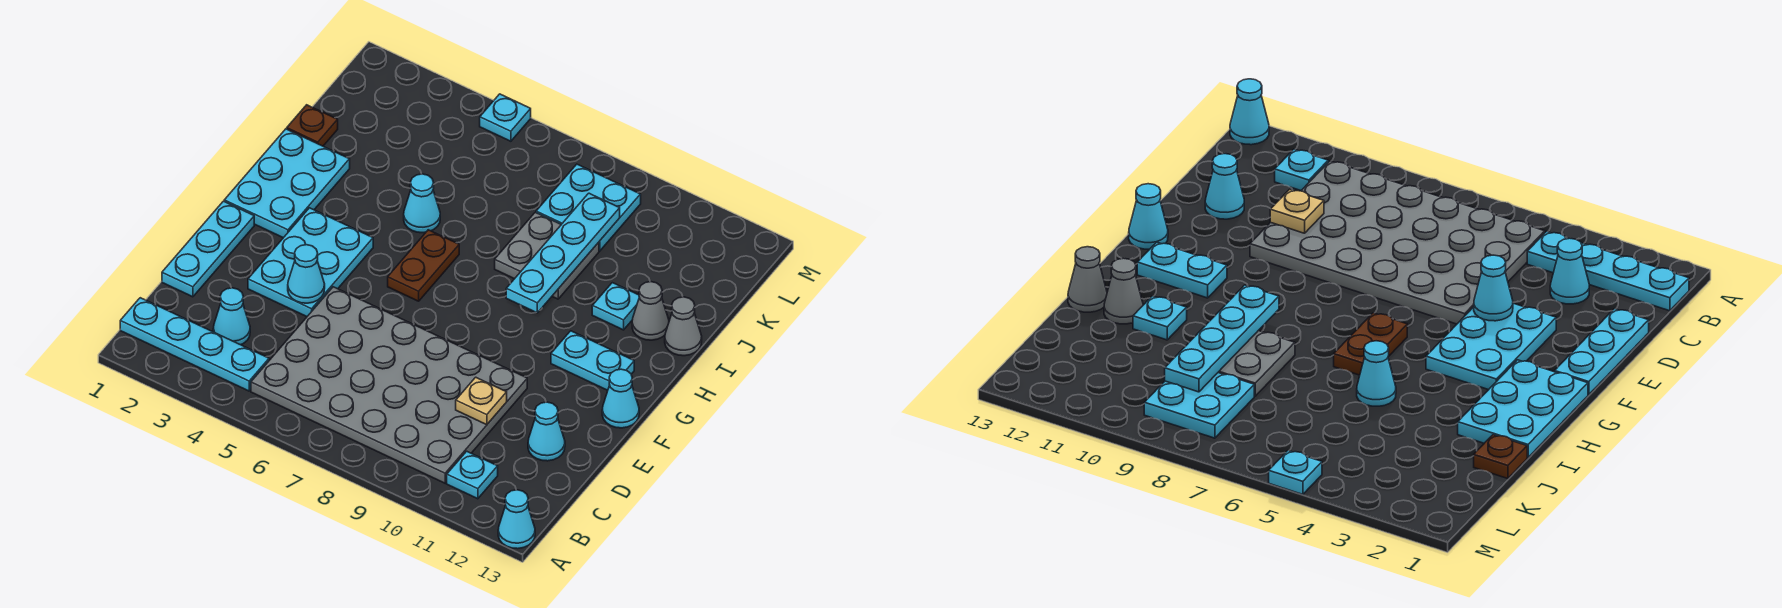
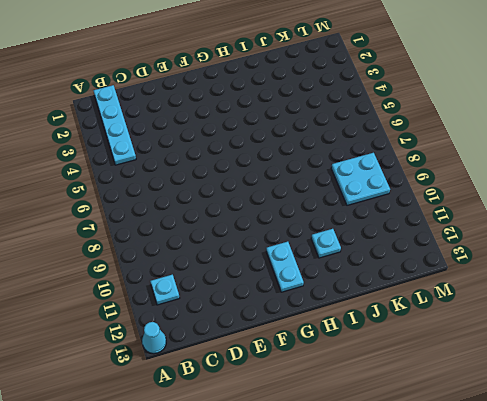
none -> grey plate B5:E10 level 1
none -> cyan cone C3 level 1
none -> cyan plate D1:F1 level 1

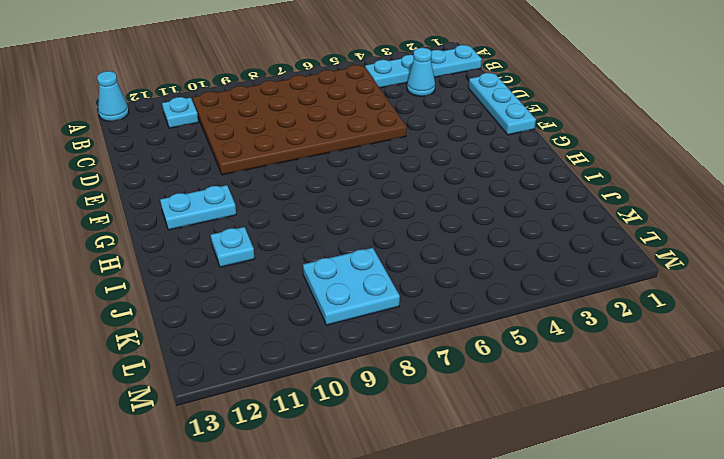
brown plate B5:E10 level 1 -> grey plate B5:E10 level 1
none -> cyan cone D12 level 1
none -> cyan plate E3:G4 level 1
none -> cyan cone F13 level 1

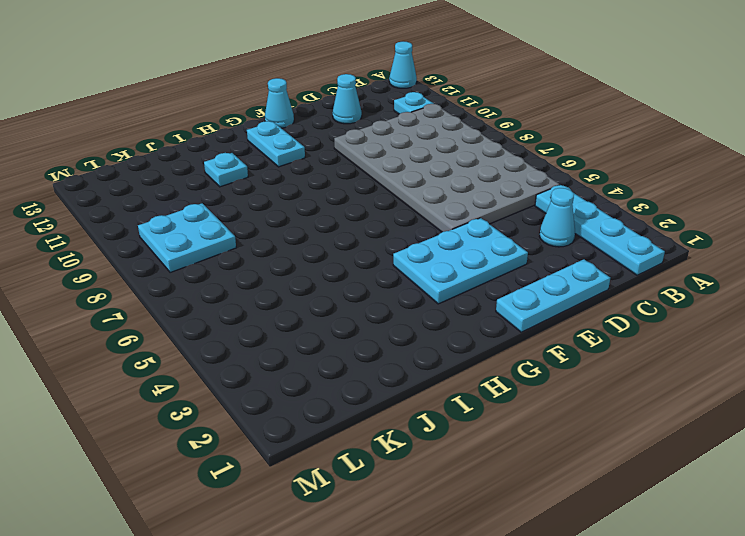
none -> cyan plate G1:I2 level 1
none -> brown plate G6:H6 level 1
none -> cyan cone I5 level 1

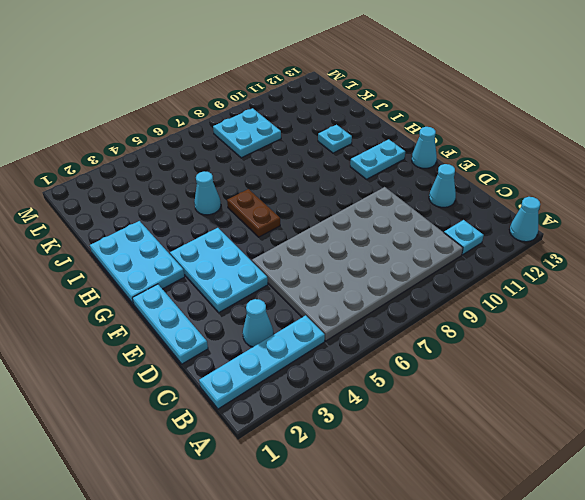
none -> grey plate I8:J9 level 1
none -> grey cone I12 level 1
none -> grey cone I13 level 1

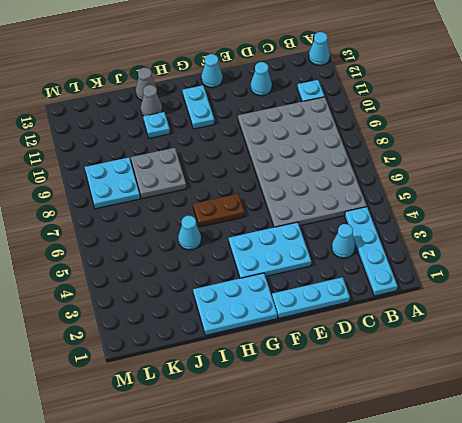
none -> brown plate J1 level 1
none -> cyan plate M5 level 1
none -> tan plate D10 level 2

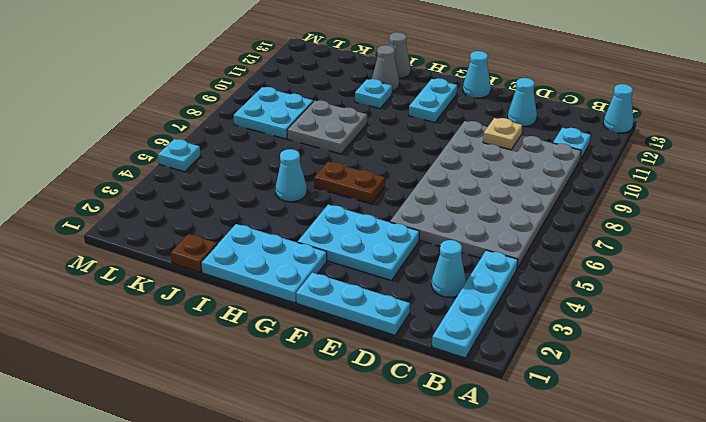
none -> cyan cone E4 level 2
none -> cyan plate H9:K9 level 2

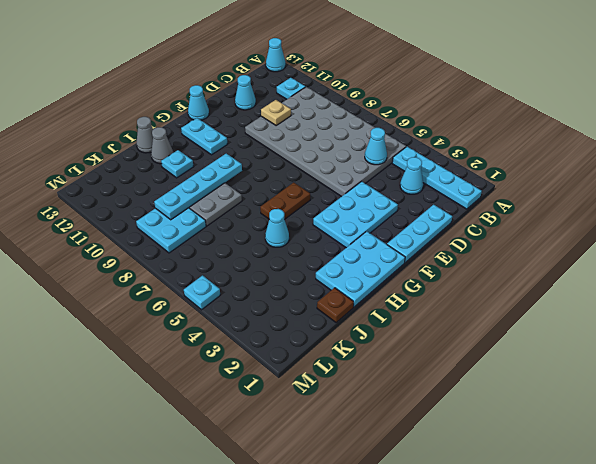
cyan cone C5 level 2 -> cyan cone E4 level 2

